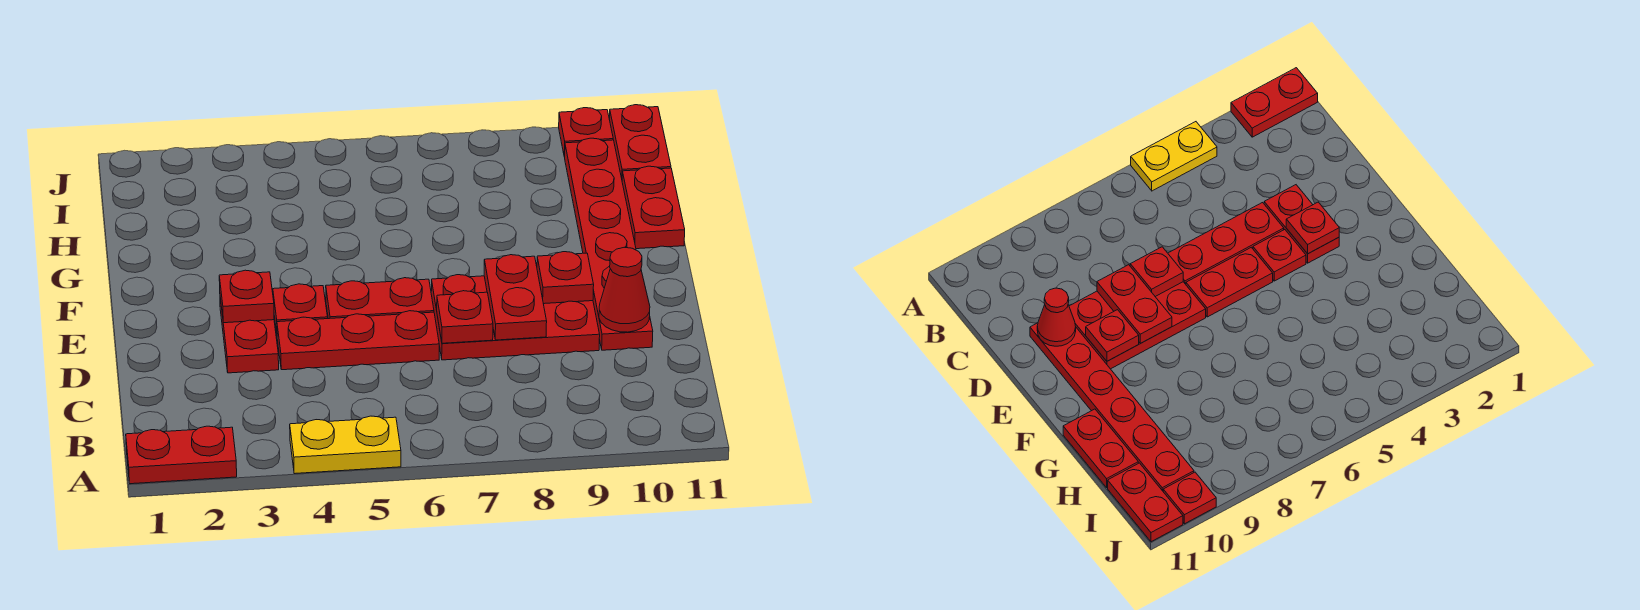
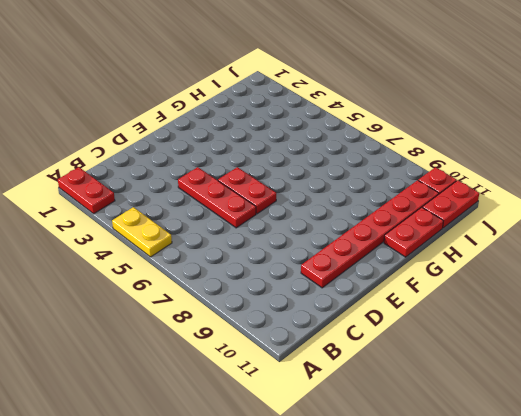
none -> red plate D3:E3 level 1
none -> red plate D7:E9 level 1
none -> red plate E4 level 1

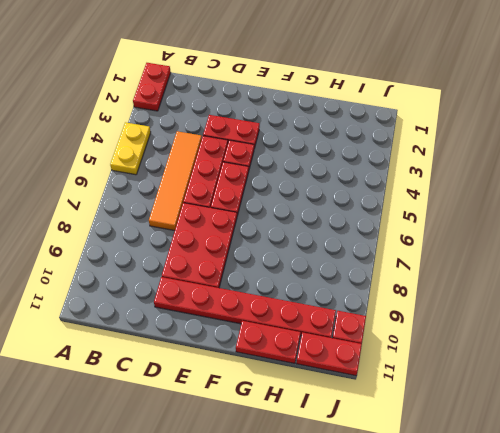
orange tile C4:C7 level 1 -> none
none -> red plate D7 level 2
none -> red plate D8:E8 level 2
none -> red cone D10 level 2

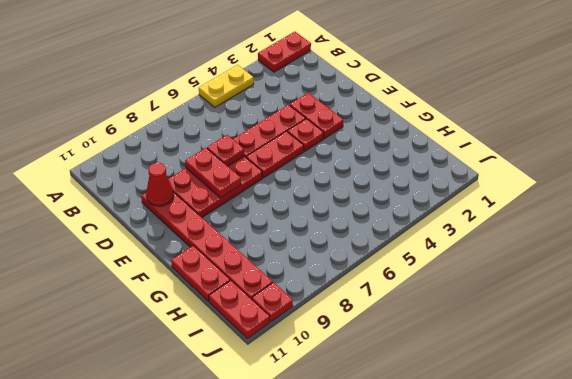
none -> red plate E3 level 2
none -> red plate E9 level 2

